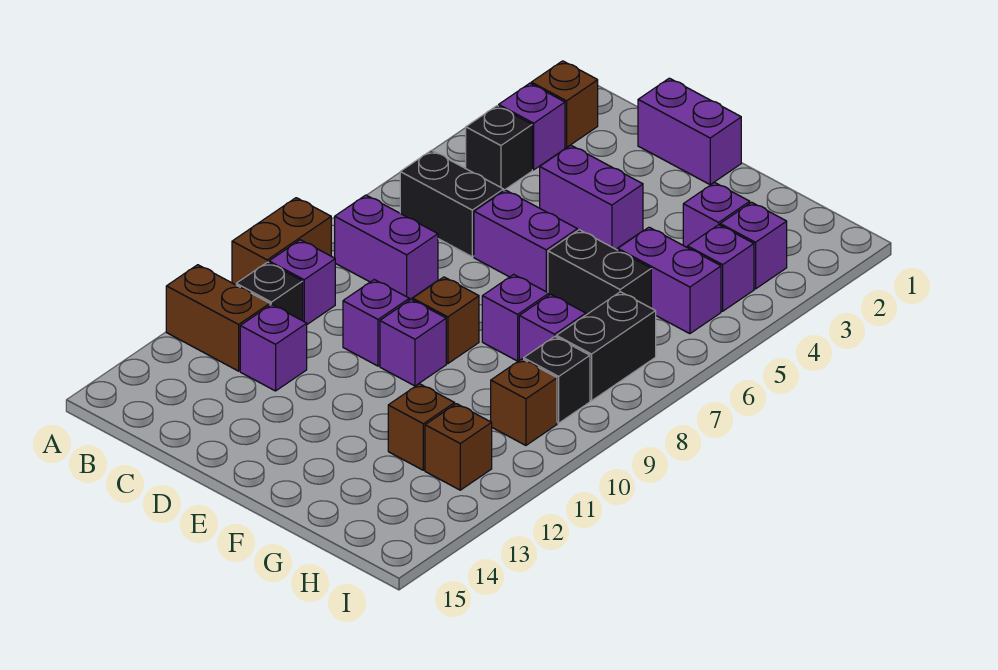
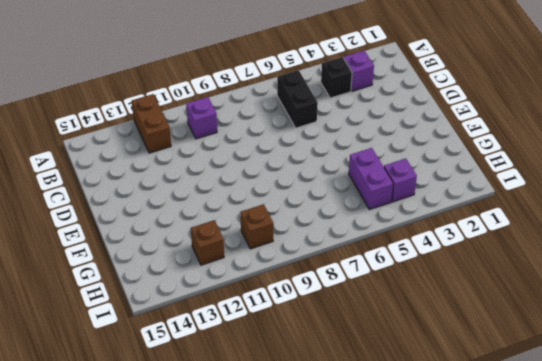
none -> brown brick A9:A10 level 1
none -> brown brick B2 level 1
none -> purple brick B8:C8 level 1

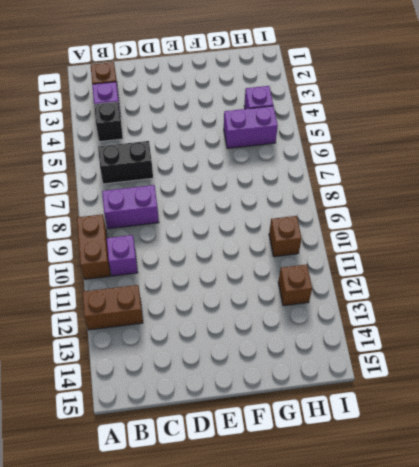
none -> black brick B11 level 1
none -> purple brick C12 level 1
none -> purple brick D1:E1 level 1

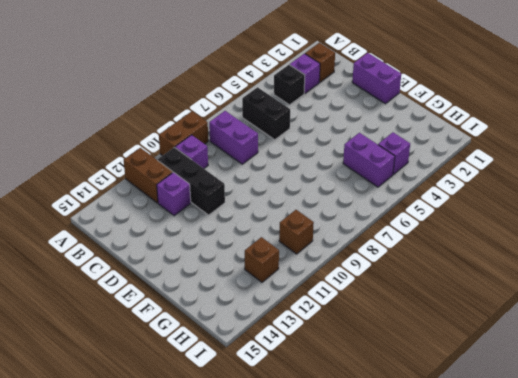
black brick B11:D11 level 1 -> black brick B11 level 1
none -> purple brick D4:E4 level 1
none -> purple brick D6:E6 level 1
none -> purple brick D10 level 1

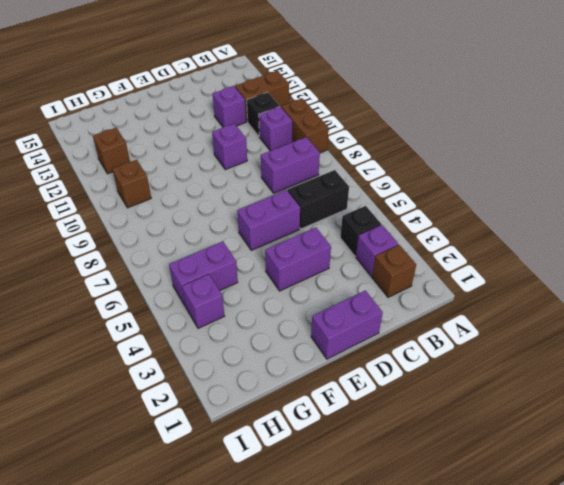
none -> brown brick E9 level 1
none -> purple brick E10 level 1
none -> black brick F6:G6 level 1

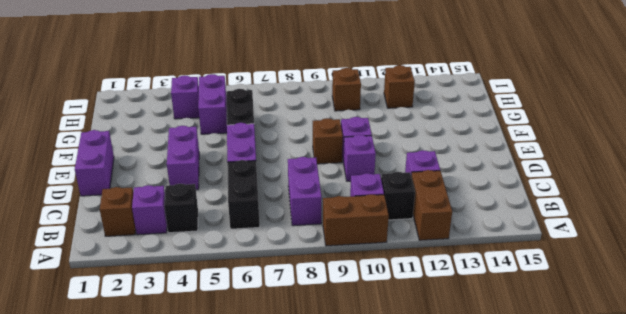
none -> purple brick F8 level 1
none -> purple brick G3 level 1
none -> purple brick G8 level 1

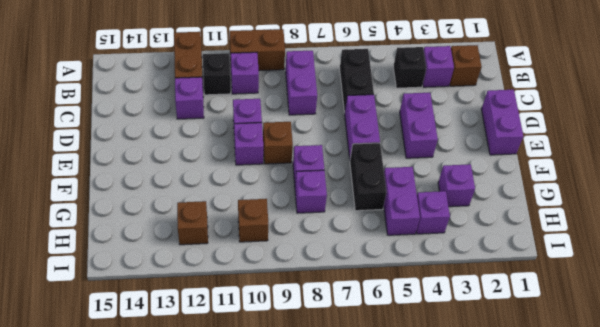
none -> brown brick G12 level 1
none -> purple brick H3 level 1
none -> black brick H7:H8 level 1

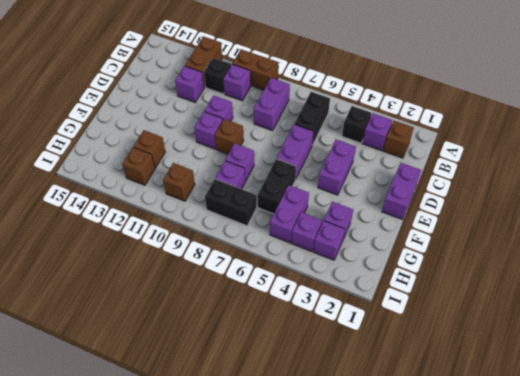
none -> black brick H9 level 1

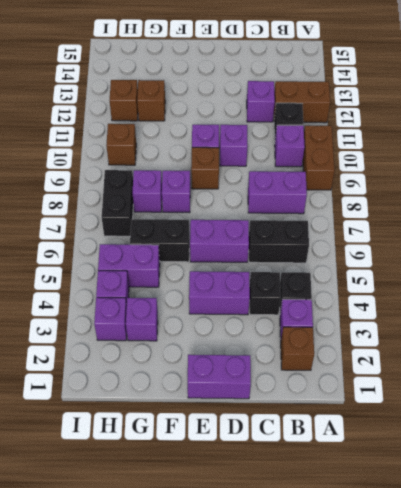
black brick C4 level 1 -> black brick H9 level 1

